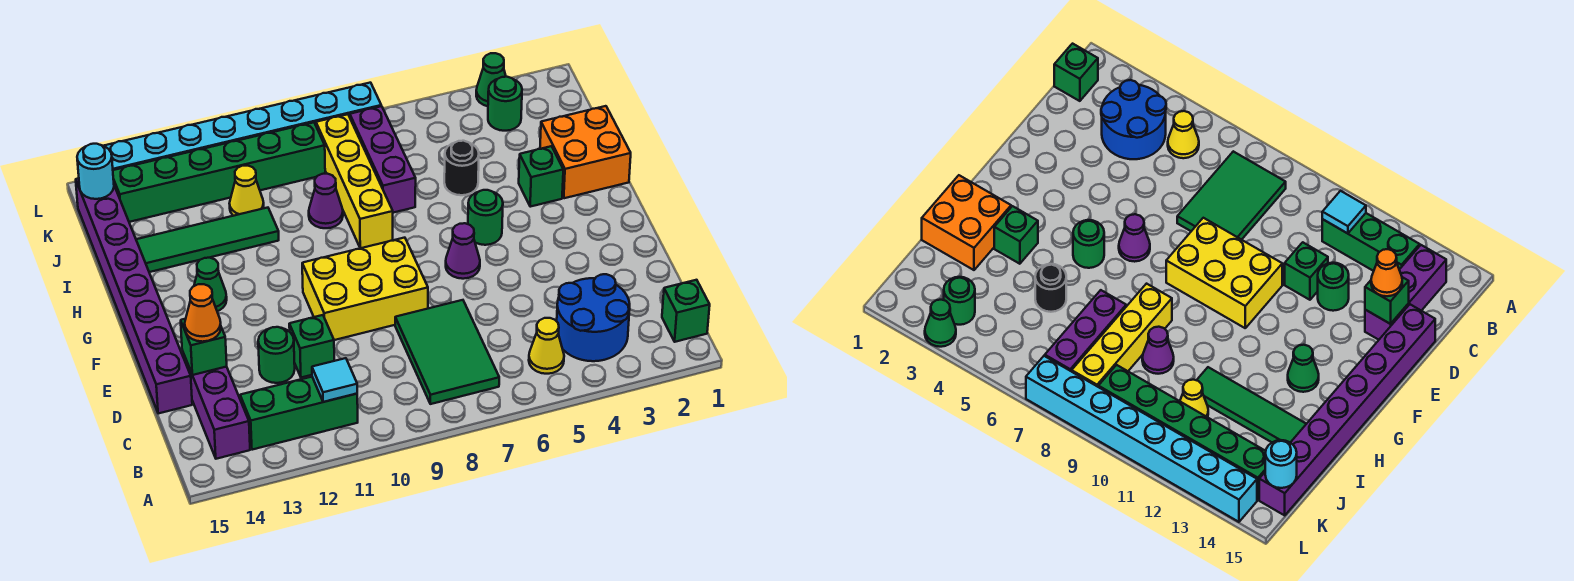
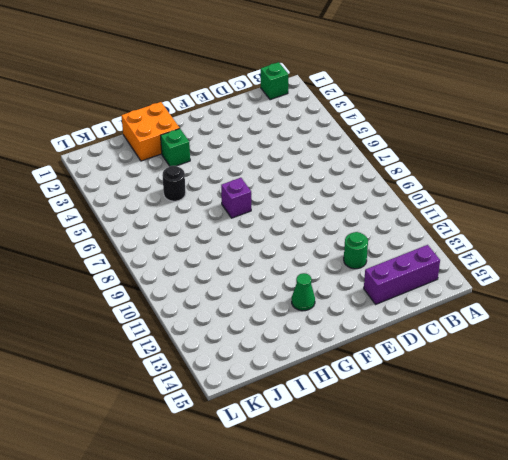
purple brick G7 level 1 -> none
none -> blue round brick B3:C4 level 1
none -> yellow cone B5 level 1
none -> green tile B7:D8 level 1

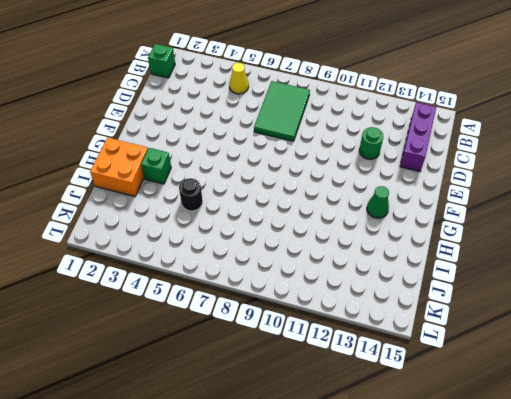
none -> blue round brick B3:C4 level 1
none -> green brick B11:B13 level 1
none -> green brick D11 level 1

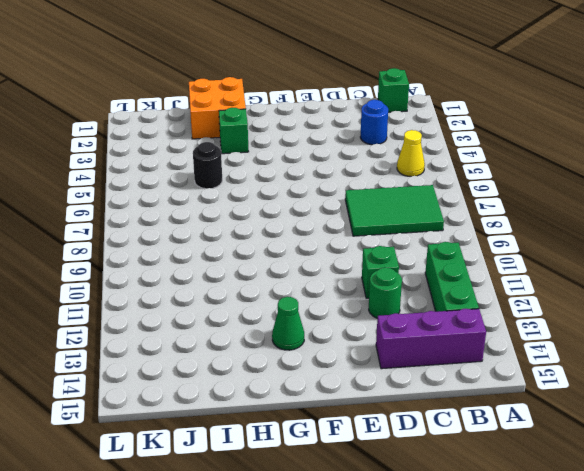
blue round brick C3 level 1 -> blue round brick B3:C4 level 1
none -> purple brick D15:K15 level 1
none -> yellow brick E8:F10 level 1
none -> purple cone F6 level 1

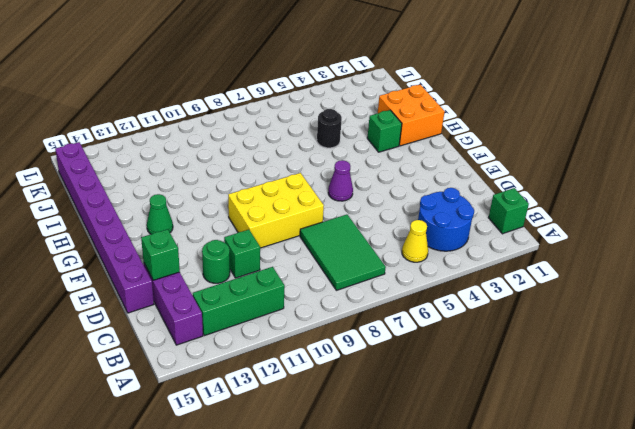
none -> green round brick G5 level 1
none -> yellow brick H8:K8 level 1
none -> purple brick I7:K7 level 1

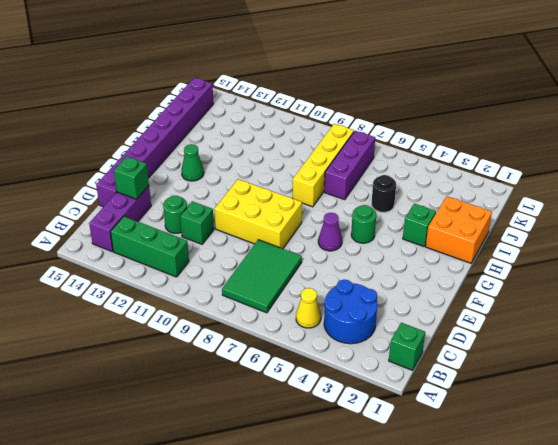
none -> purple cone I9 level 1
none -> green tile I11:I14 level 1
none -> yellow cone J11 level 1

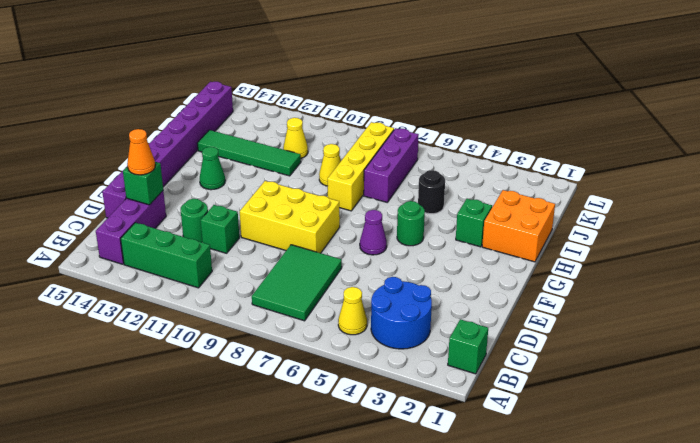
yellow cone I9 level 1 -> purple cone I9 level 1
none -> green round brick K3 level 1
none -> green brick K9:K14 level 1
none -> green cone L3 level 1

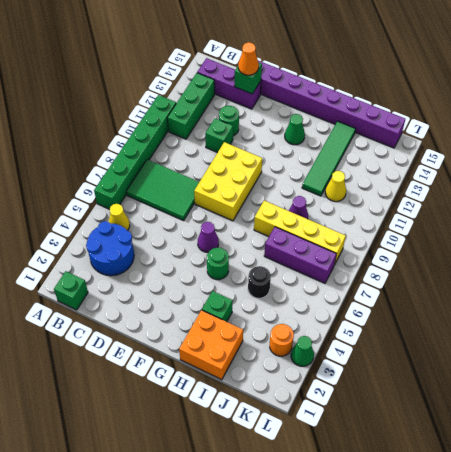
green brick A6:A11 level 1 -> green brick K9:K14 level 1
orange round brick K3 level 1 -> green round brick K3 level 1
none -> cyan brick L7:L14 level 1
none -> cyan tile B11 level 2
none -> cyan round brick K15 level 2

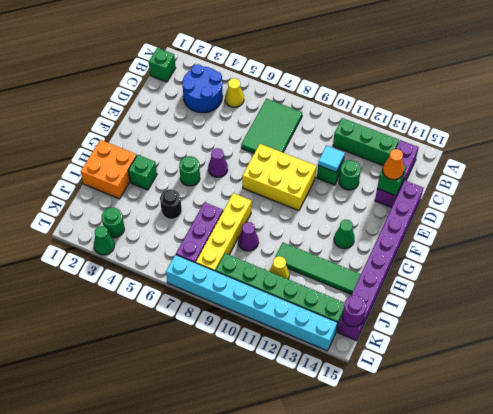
cyan tile D11 level 2 -> cyan tile B11 level 2
purple round brick K15 level 2 -> cyan round brick K15 level 2

